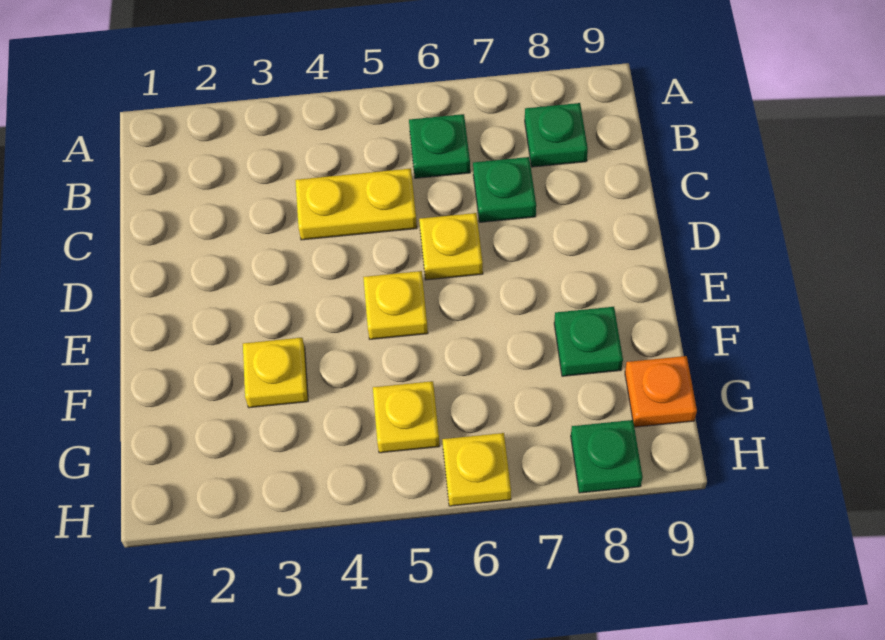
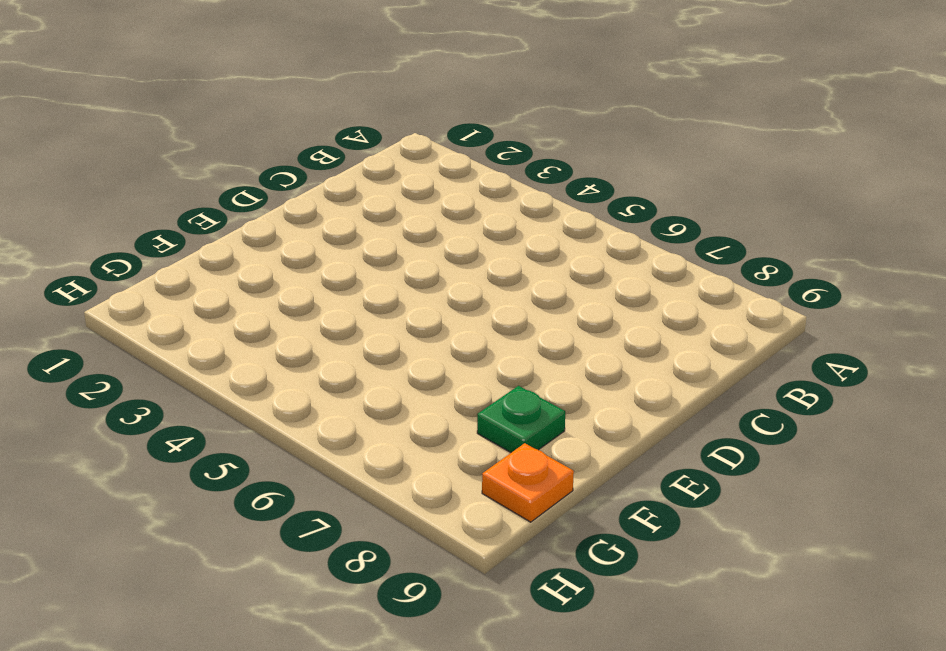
none -> green plate B6 level 1
none -> green plate B8 level 1
none -> yellow plate C4:C5 level 1

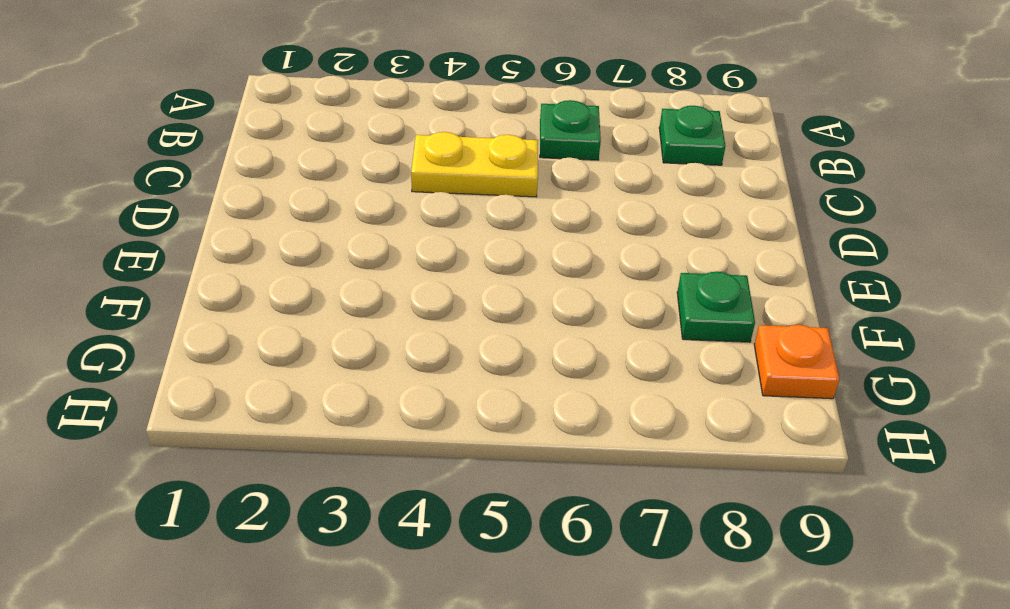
none -> green plate C7 level 1
none -> yellow plate D6 level 1
none -> yellow plate E5 level 1

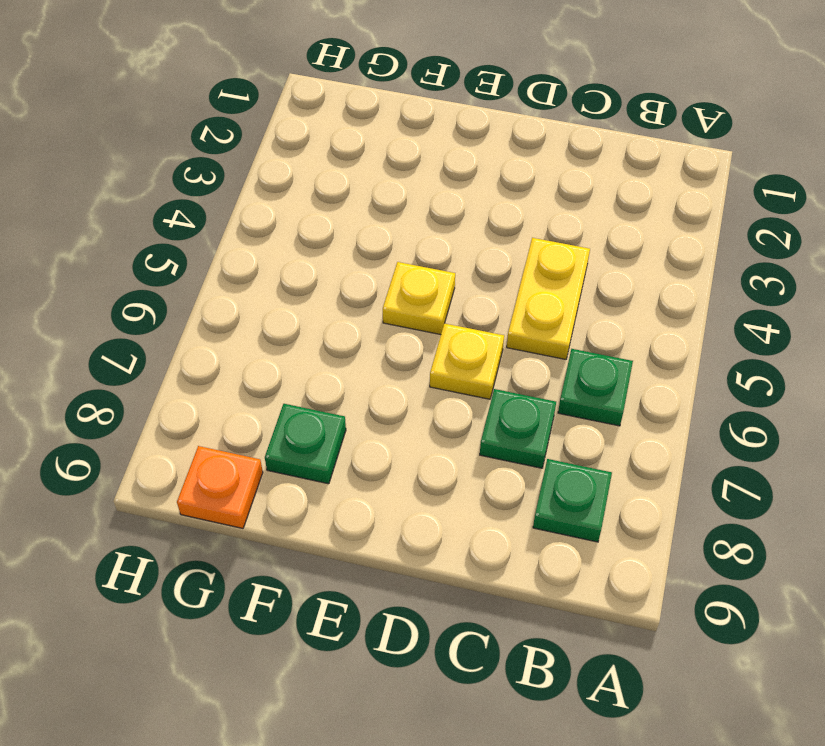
none -> yellow plate F3 level 1
none -> yellow plate G5 level 1
none -> yellow plate H6 level 1

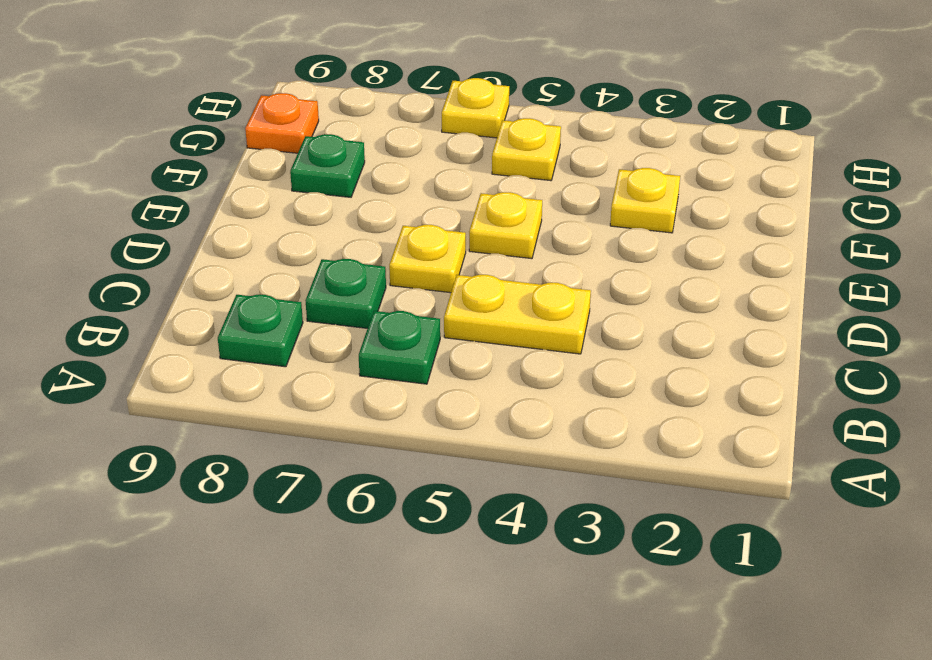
none -> green plate H8 level 1

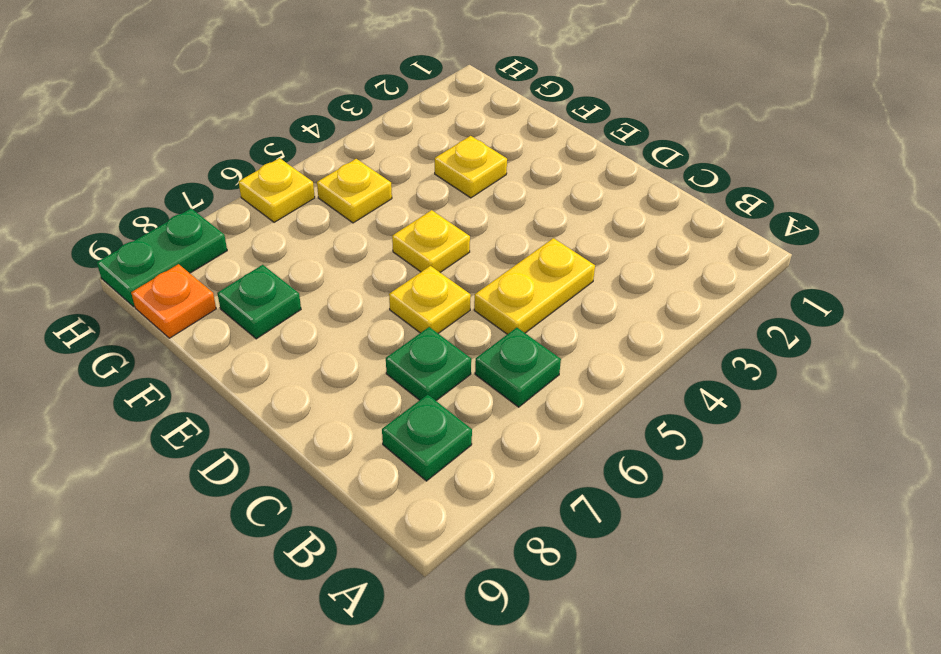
green plate H8:H9 level 1 -> green plate H8 level 1

